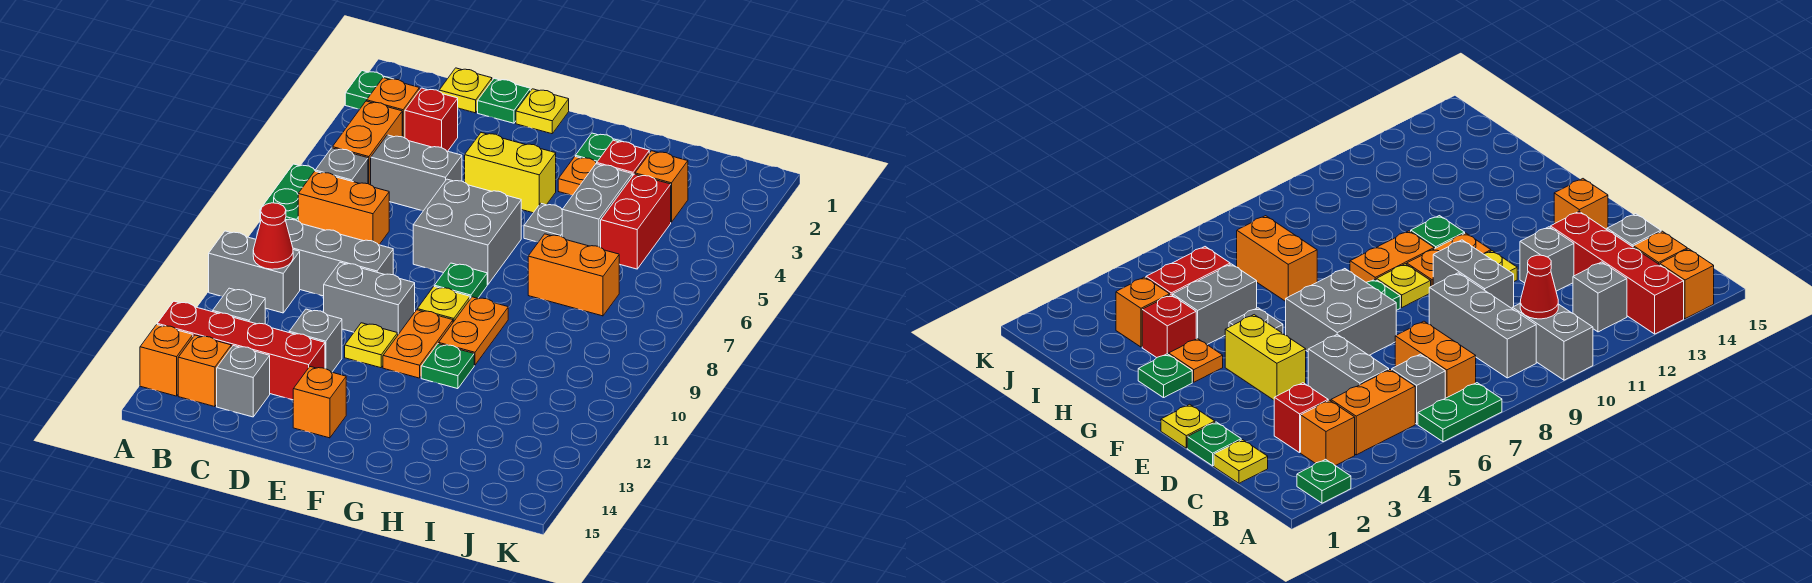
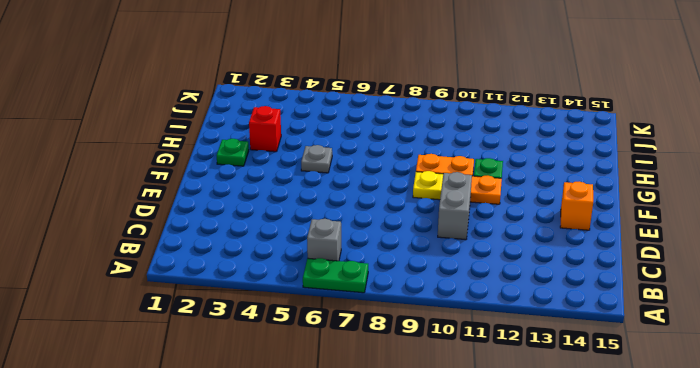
none -> green plate A2 level 1
none -> grey brick A10:B10 level 1
none -> red brick A13:D13 level 1
none -> orange brick A14 level 1

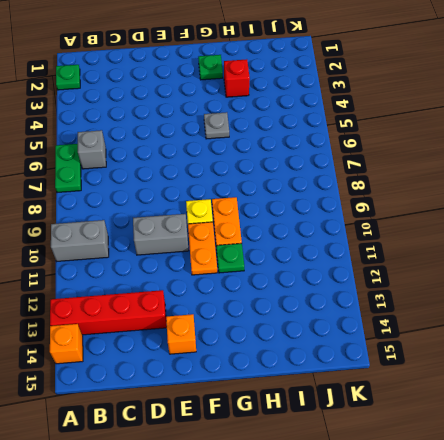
none -> orange brick B3 level 1
none -> orange brick B4:B5 level 1
none -> orange brick B7:C7 level 1
none -> grey brick B9:D9 level 1

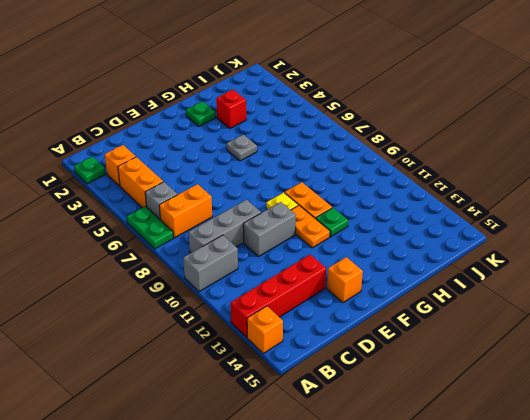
none -> grey brick B12 level 1
none -> orange brick B14 level 1
none -> yellow plate C1 level 1
none -> red brick C3 level 1

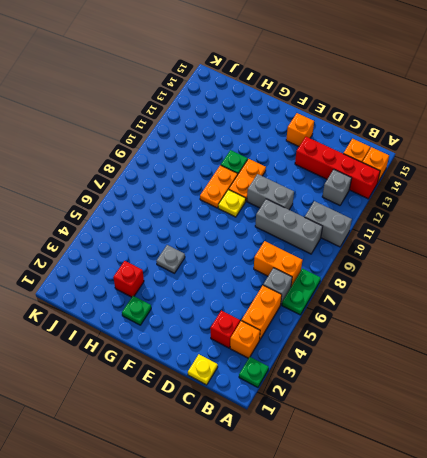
none -> grey brick C5:D5 level 1
none -> grey brick C14 level 1
none -> green plate D1 level 1
none -> grey brick D12 level 1

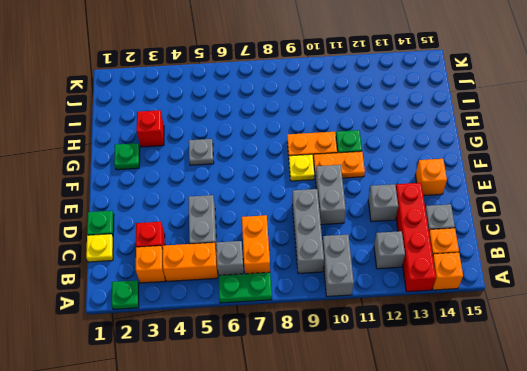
none -> yellow plate E1 level 1
none -> yellow brick E4:F4 level 1
none -> grey brick E6:F7 level 1
none -> yellow plate E11 level 1

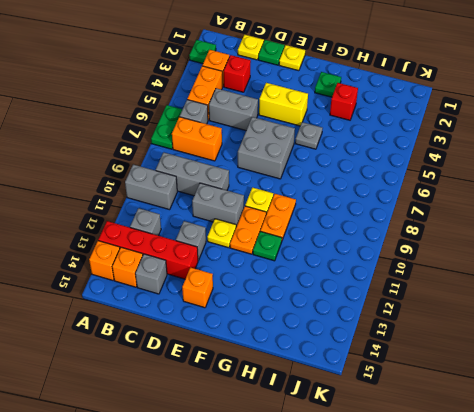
none -> green plate F8 level 1
none -> orange plate G3 level 1
none -> grey brick H4:H5 level 1
none -> orange brick H7:I7 level 1

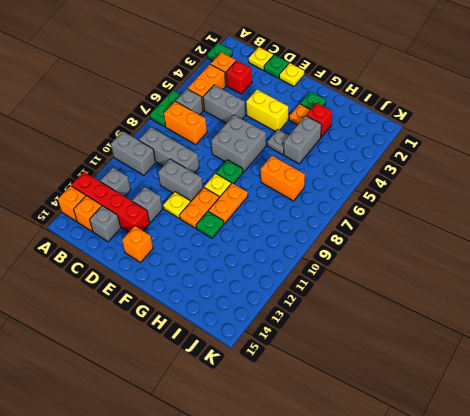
none -> orange brick I3 level 1
none -> red brick I4:I5 level 1
none -> red cone B10 level 2

